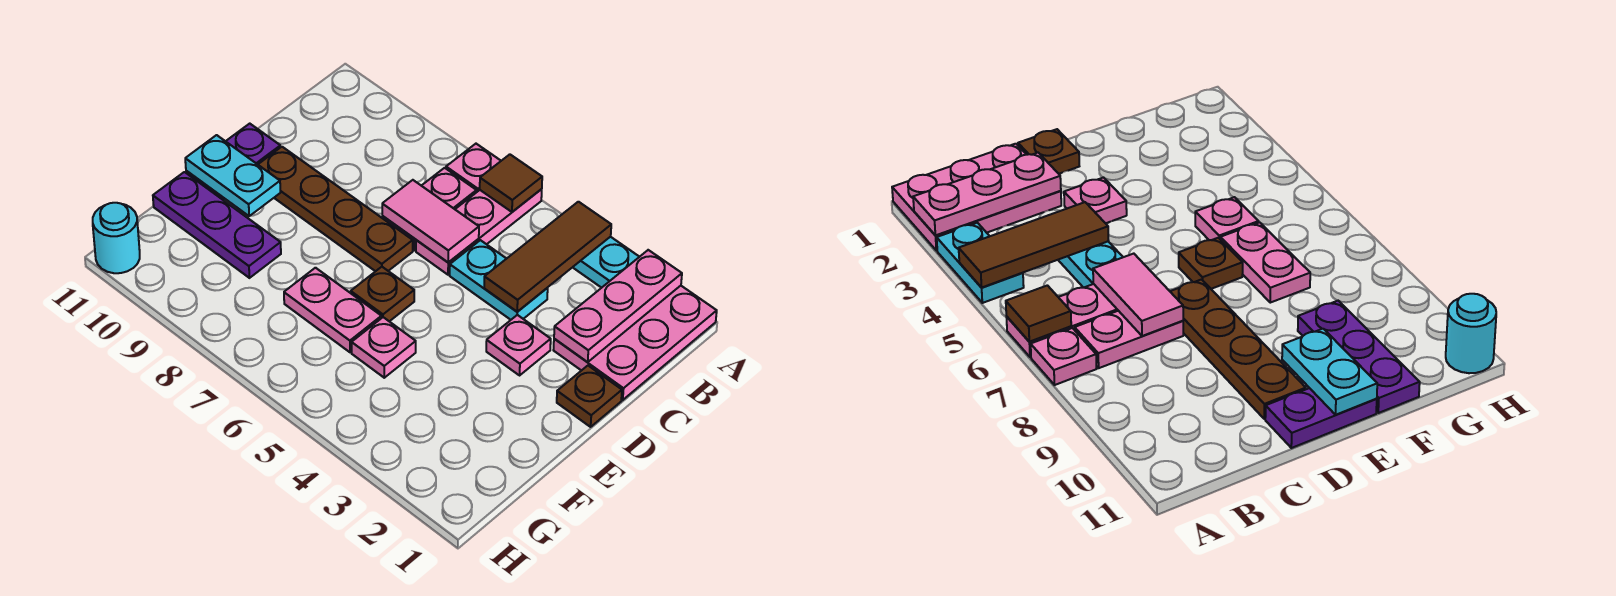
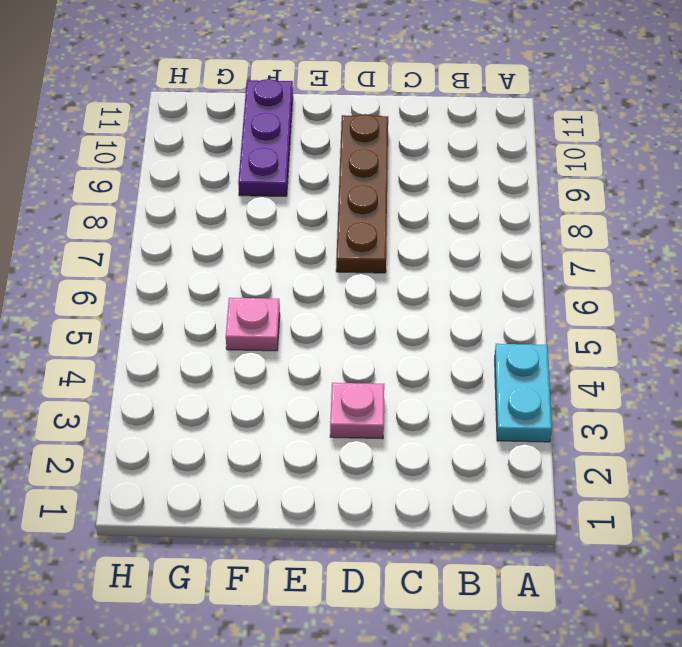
none -> pink plate A1:C2 level 1
none -> pink plate A6:C6 level 1
none -> pink plate A7 level 1

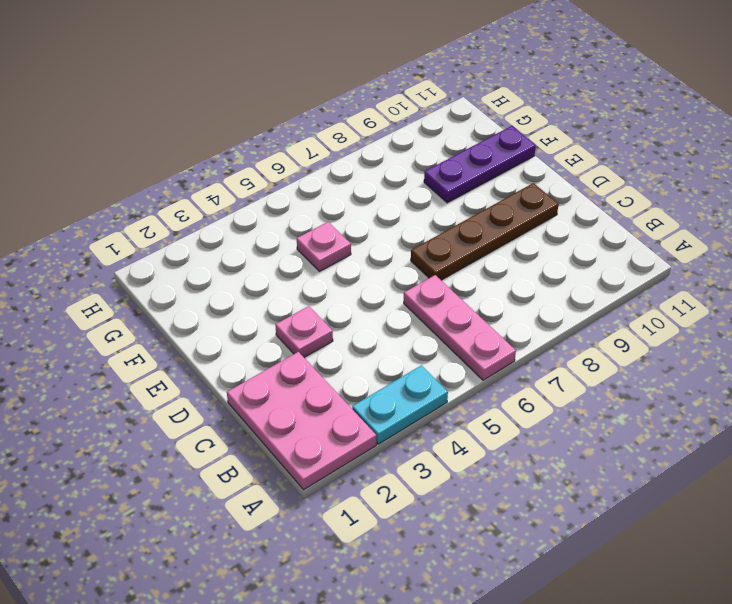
none -> pink plate A7 level 1
none -> pink plate B7:C7 level 1
none -> cyan plate C4:C5 level 1

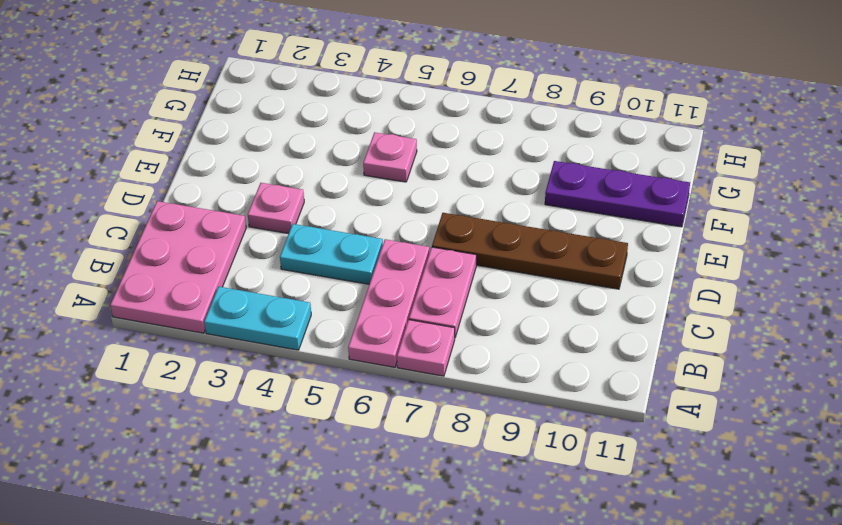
none -> brown plate D1 level 1
none -> purple plate D11:E11 level 1
none -> brown plate E6 level 1

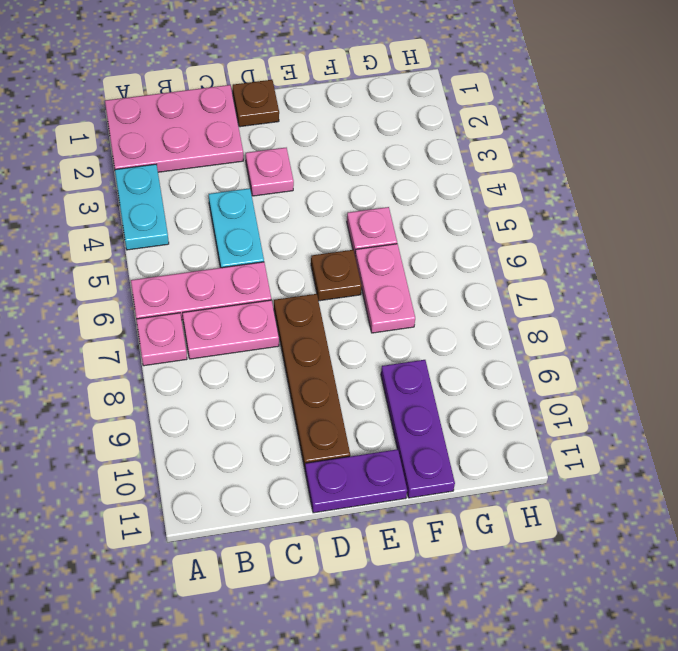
none -> cyan round brick H11 level 1
none -> pink plate A2:C2 level 2
none -> brown tile A4:C4 level 2

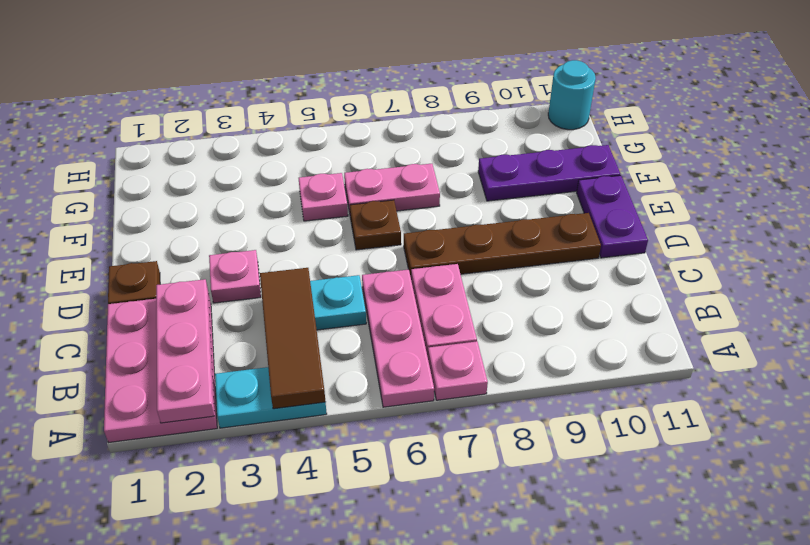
none -> brown tile A6 level 2
none -> pink tile C6:C7 level 2
none -> cyan plate E10:E11 level 2

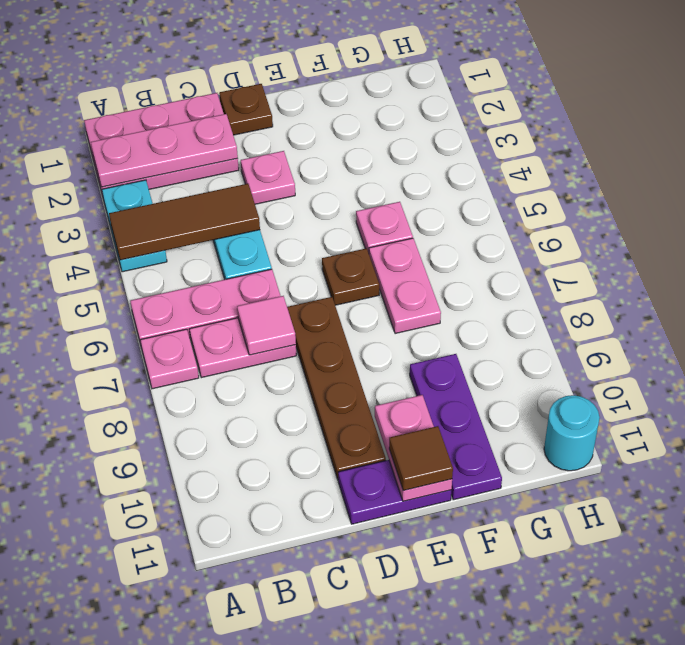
pink tile C7 level 2 -> pink tile C6:C7 level 2
pink plate E10:E11 level 2 -> cyan plate E10:E11 level 2
brown tile E11 level 3 -> brown tile A6 level 2

